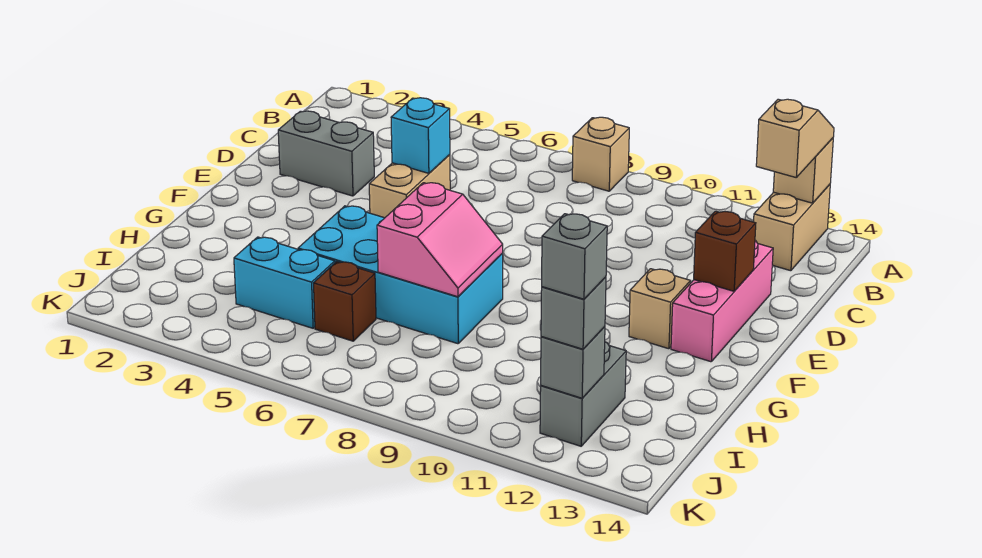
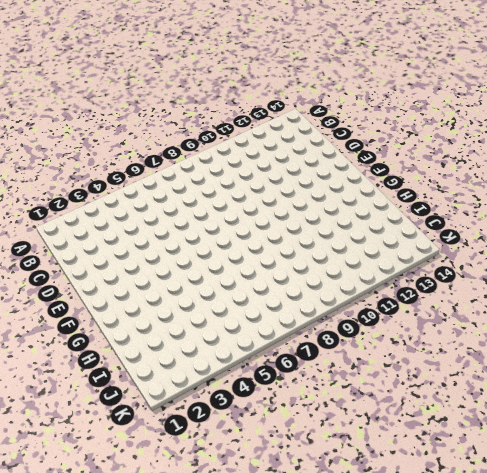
none -> tan brick A8 level 1
none -> tan brick A13:B13 level 1
none -> grey brick D2:D3 level 1

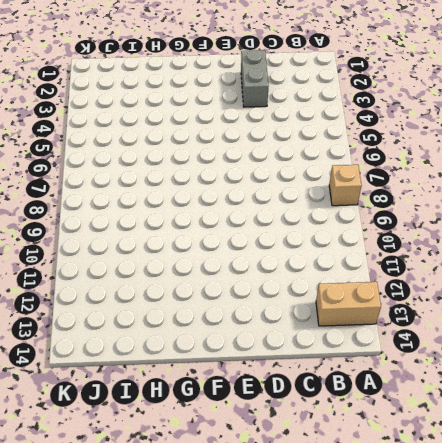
none -> tan brick D5:E5 level 1
none -> pink brick D13:F13 level 1
none -> tan brick F12 level 1

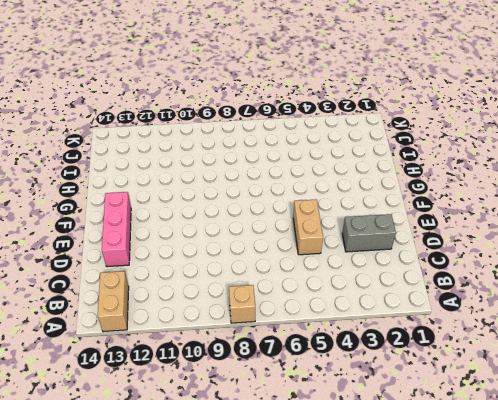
none -> tan brick F12 level 1
none -> cyan brick G5:H8 level 1
none -> cyan brick I4:I5 level 1

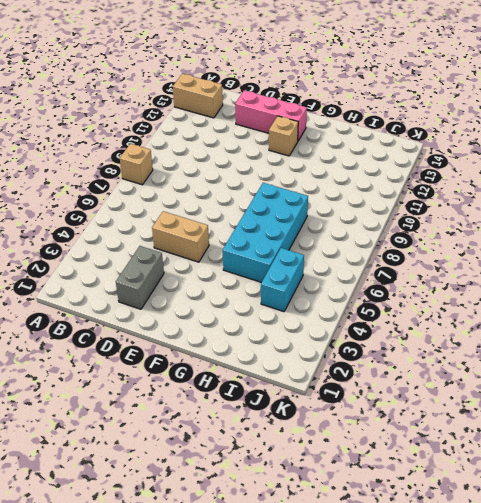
none -> brown brick I6 level 1
none -> grey brick I12:J12 level 1
none -> tan brick A13 level 2

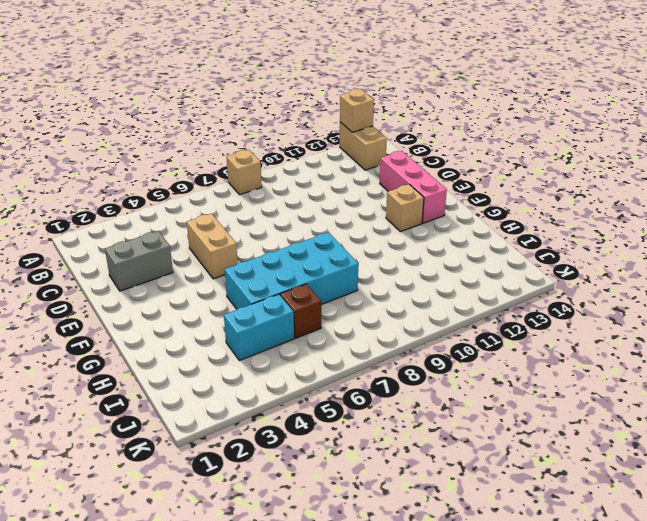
none -> grey brick I12:J12 level 1
none -> cyan brick D5 level 2
none -> brown brick E13 level 2

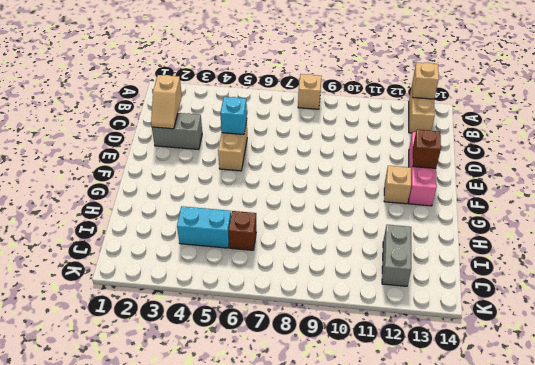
tan slope C2:D2 level 2 top C -> tan slope A13:B13 level 3 top B
none -> cyan brick G5:H8 level 1
none -> pink slope G7:H8 level 2 top 7
none -> grey brick J12 level 2

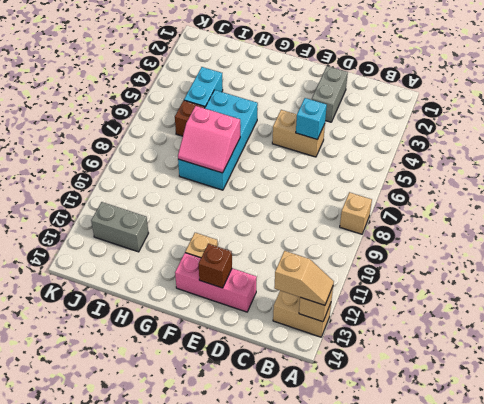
none -> grey brick J12 level 2
none -> grey brick J12 level 3
none -> grey brick J12 level 4

